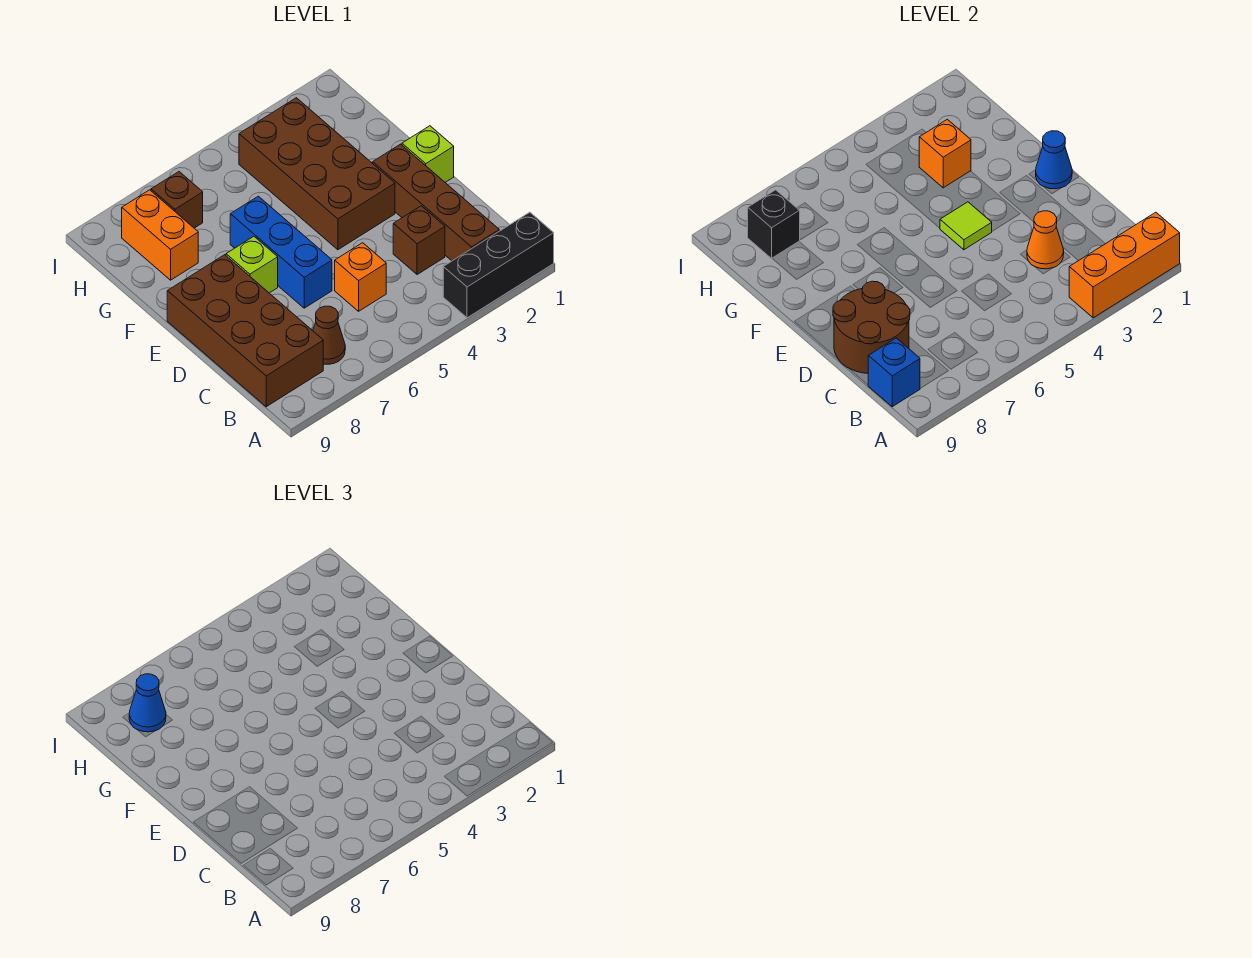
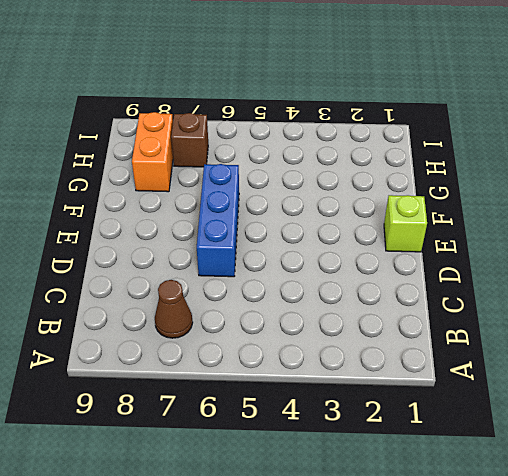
none -> black brick A1:A3 level 1
none -> brown brick B2:E2 level 1
none -> brown brick B8:E9 level 1

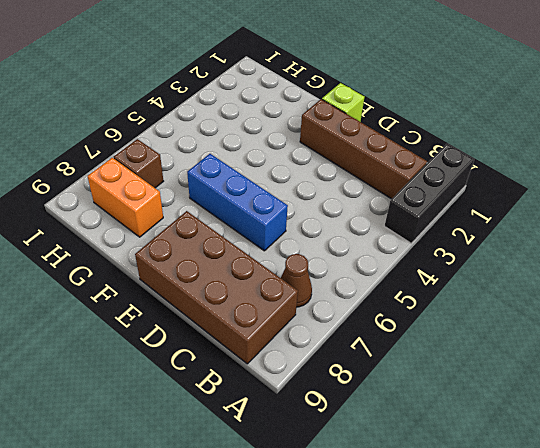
none -> brown brick C3 level 1
none -> orange brick C5 level 1
none -> brown brick E3:H4 level 1

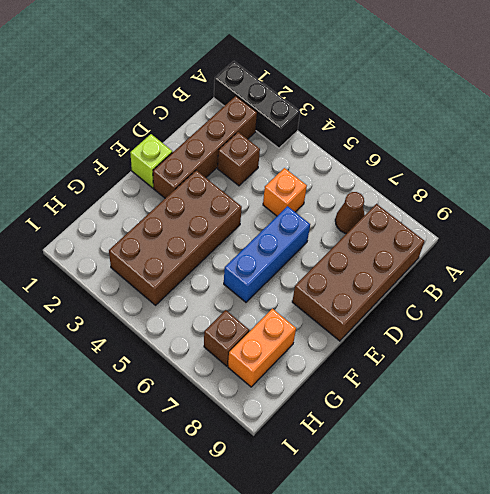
none -> lime brick E7 level 1
none -> orange brick A1:A3 level 2
none -> blue brick B9 level 2

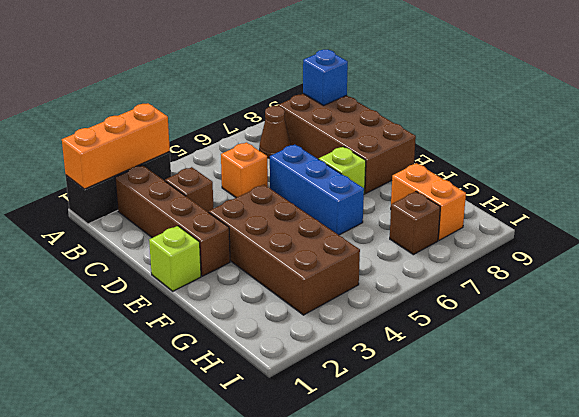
none -> orange cone C3 level 2
none -> brown round brick C8:D9 level 2
none -> blue cone E1 level 2

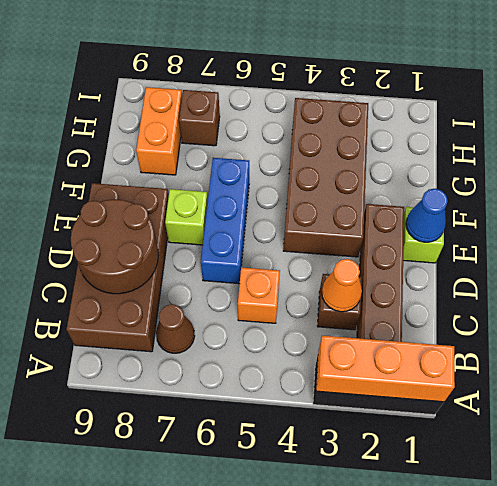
none -> blue brick B9 level 2
none -> lime tile E4 level 2
none -> orange brick G3 level 2

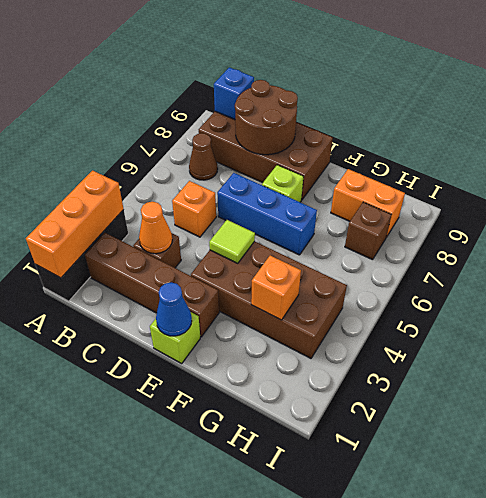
none -> black brick H8 level 2
none -> blue cone H8 level 3

